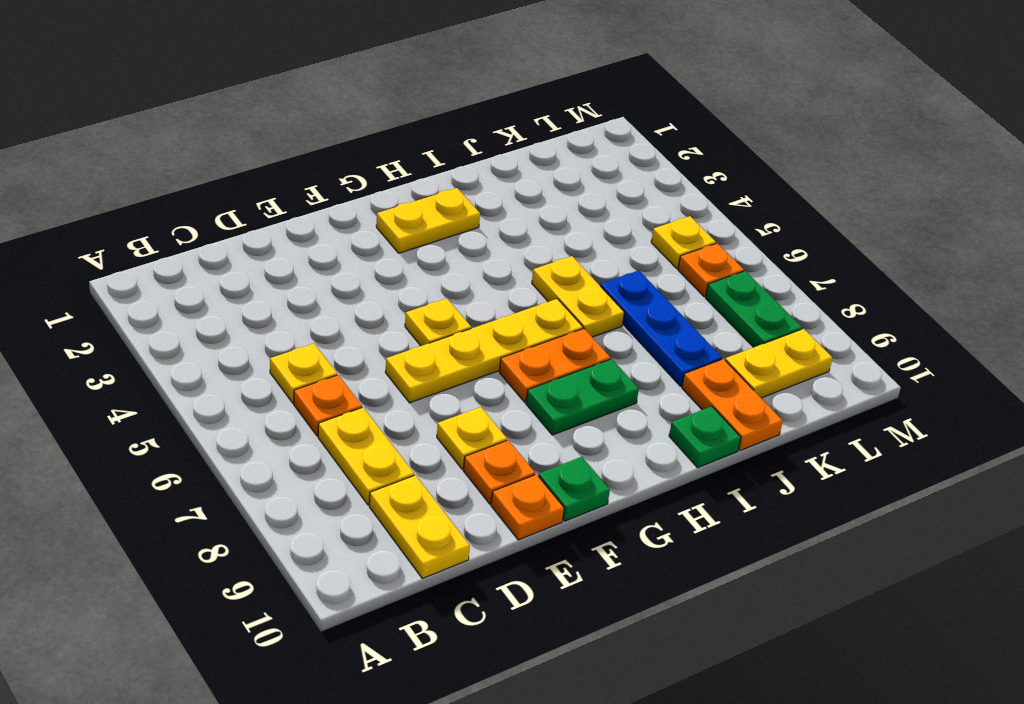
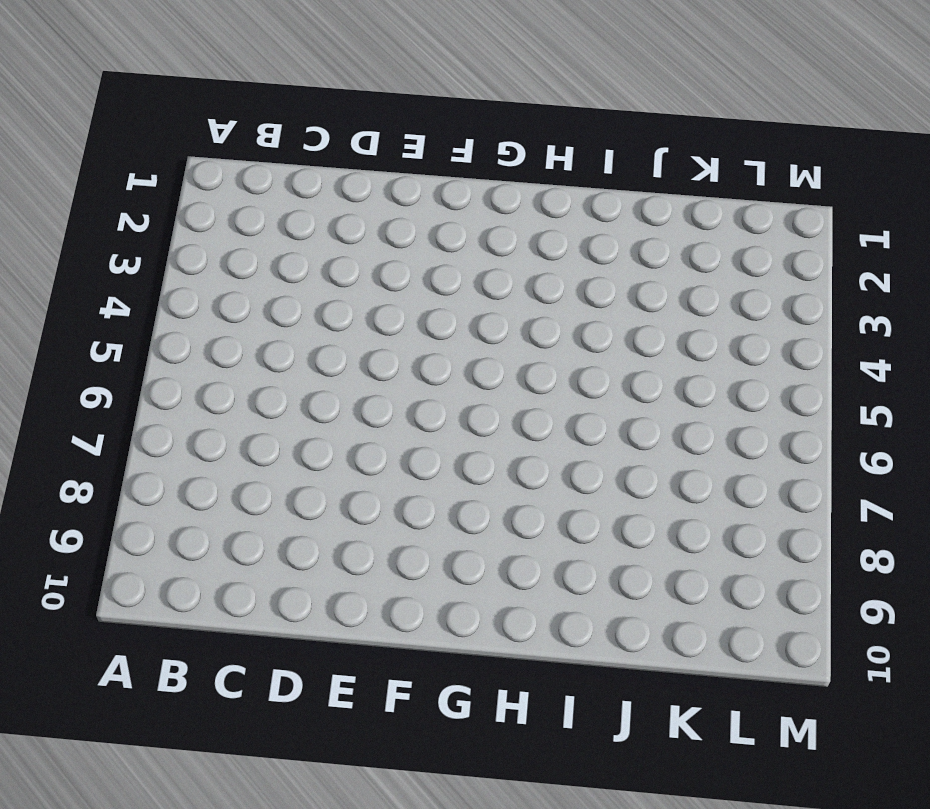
none -> yellow plate C5 level 1
none -> orange plate C6 level 1
none -> yellow plate C7:C8 level 1

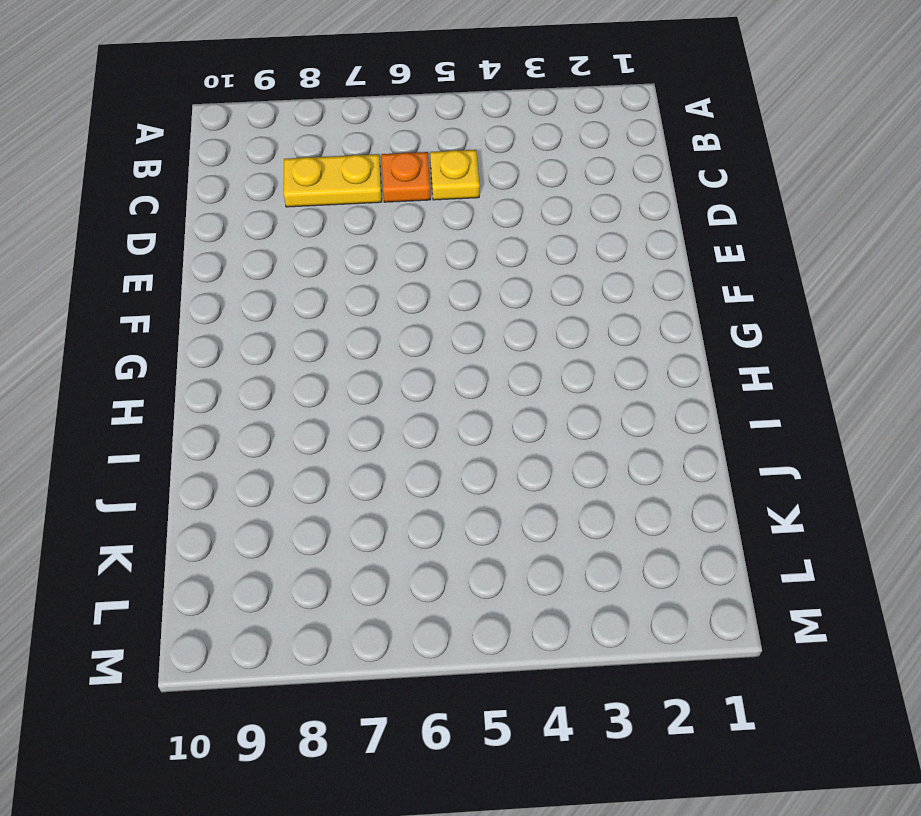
none -> yellow plate C9:C10 level 1
none -> yellow plate E6:H6 level 1
none -> yellow plate E8 level 1

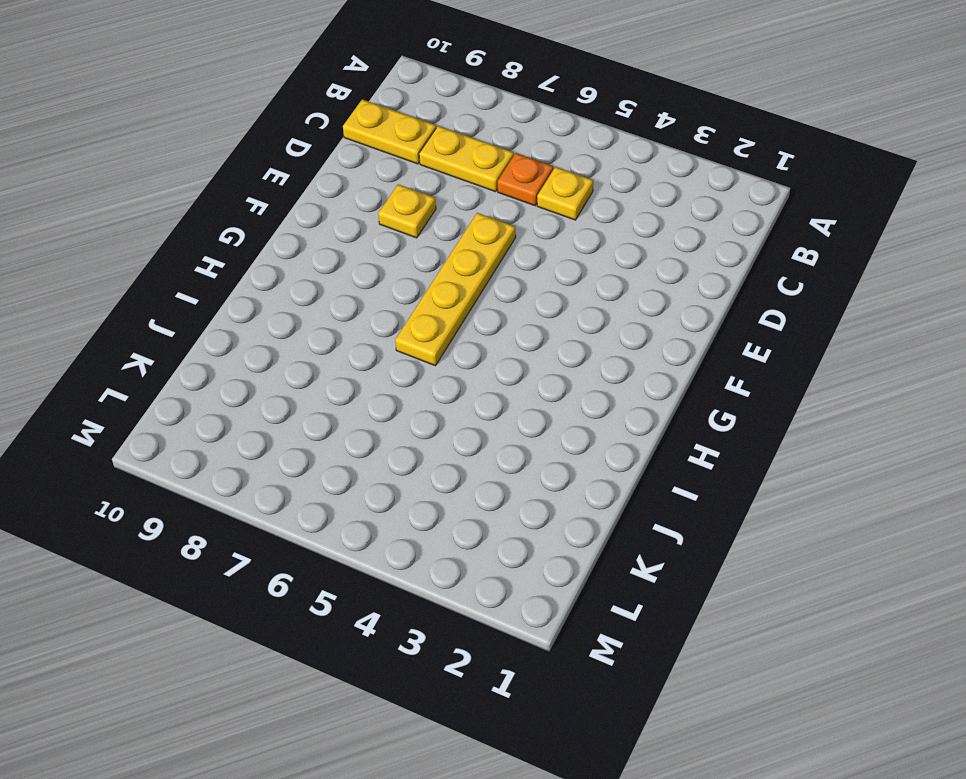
none -> orange plate E9 level 1
none -> orange plate E10 level 1
none -> yellow plate F5 level 1

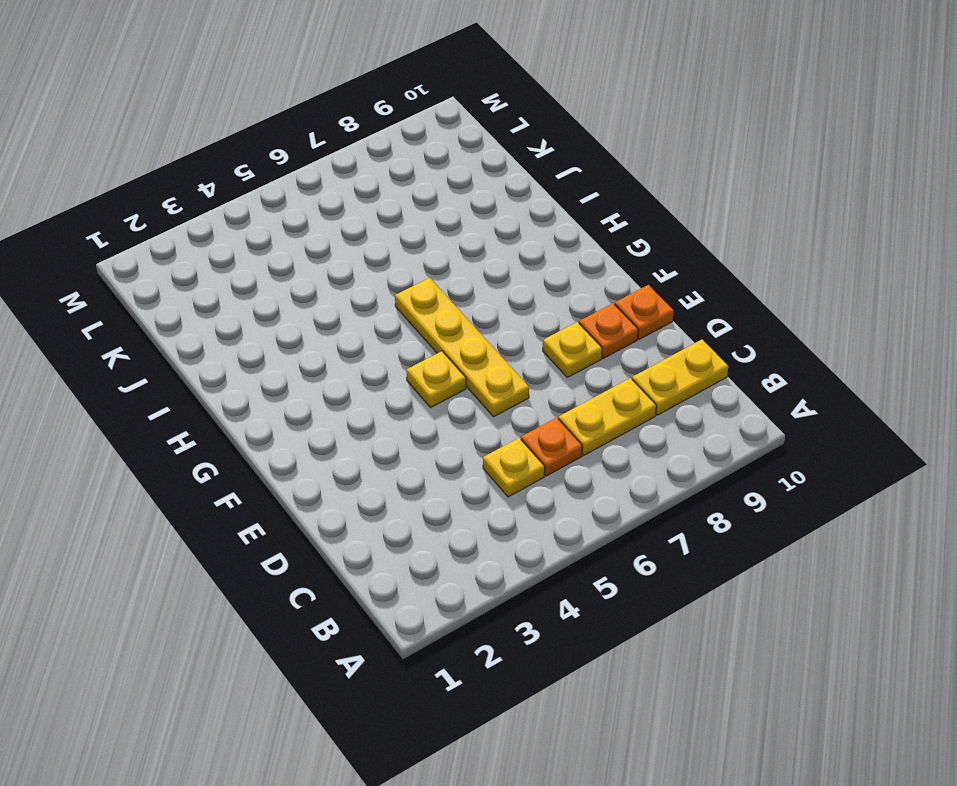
none -> green plate F10 level 1
none -> yellow plate G2:H2 level 1
none -> orange plate G7:H7 level 1

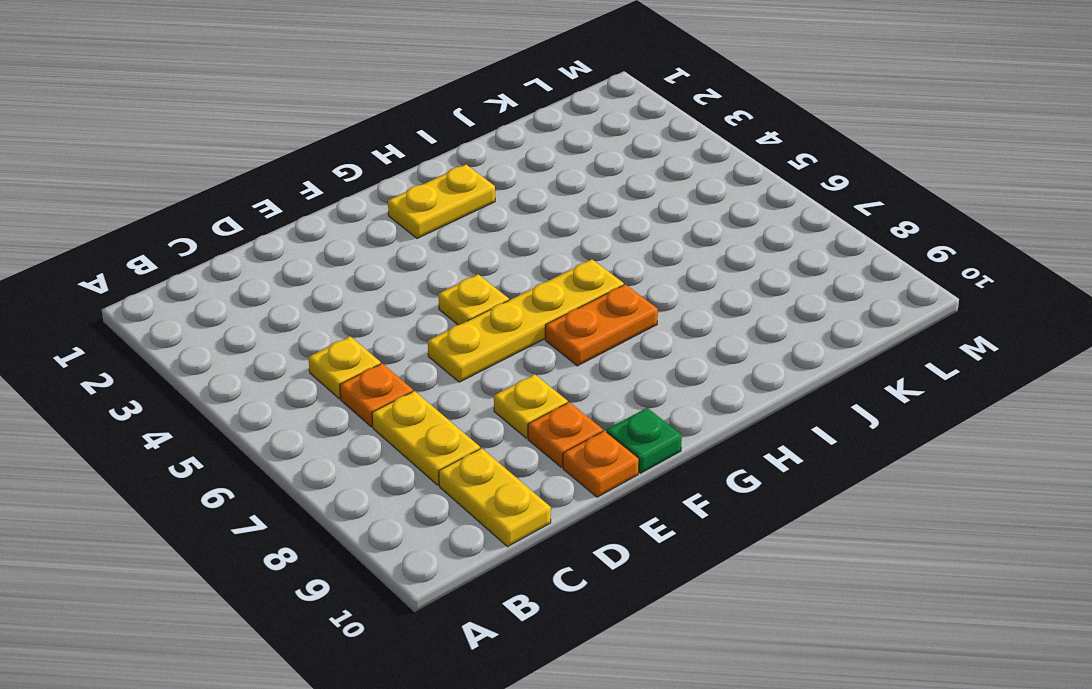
none -> green plate G8:H8 level 1
none -> yellow plate I5:I6 level 1
none -> green plate I10 level 1

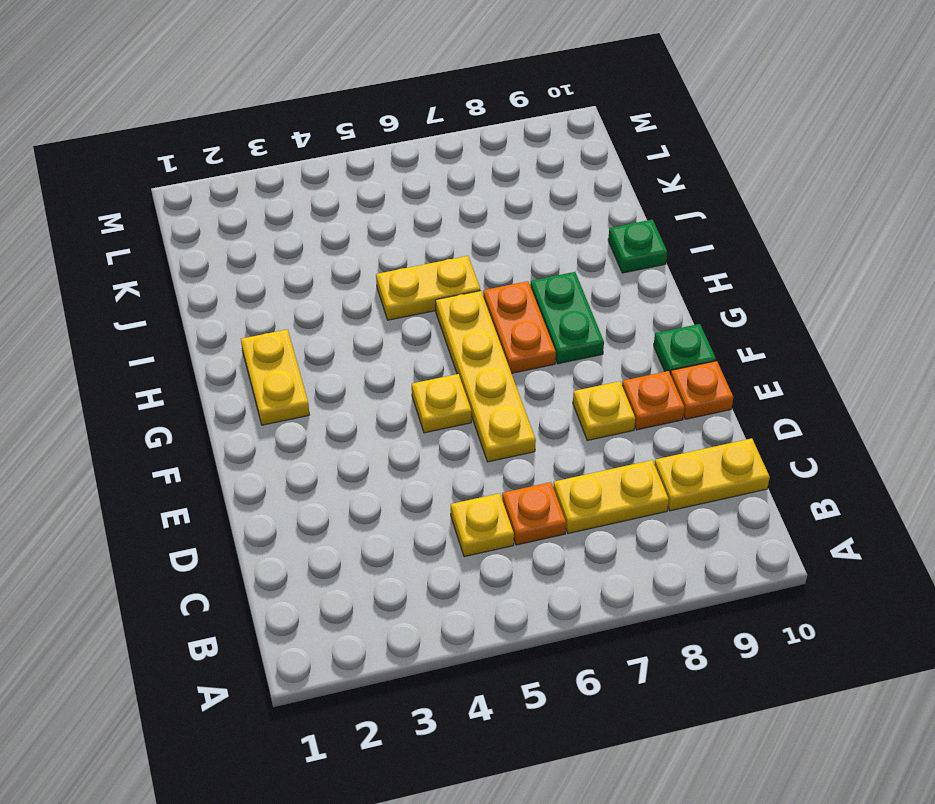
none -> blue plate J6:J8 level 1
none -> orange plate J9:J10 level 1
none -> yellow plate K9:L9 level 1

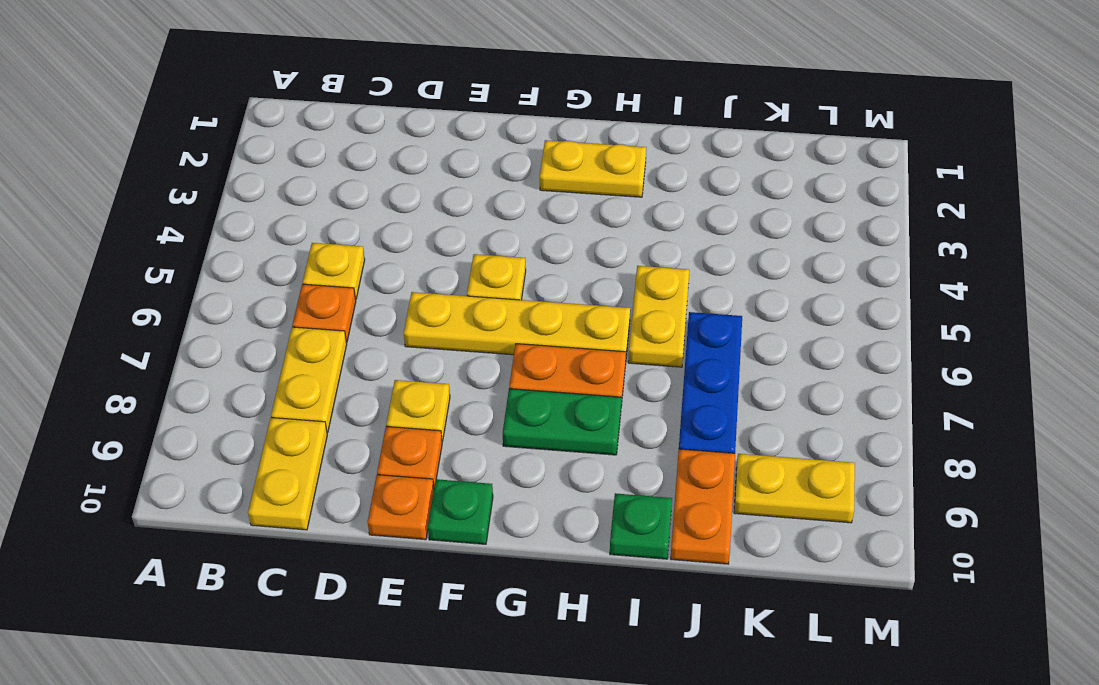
none -> yellow plate L5 level 1
none -> orange plate L6 level 1
none -> green plate L7:L8 level 1

